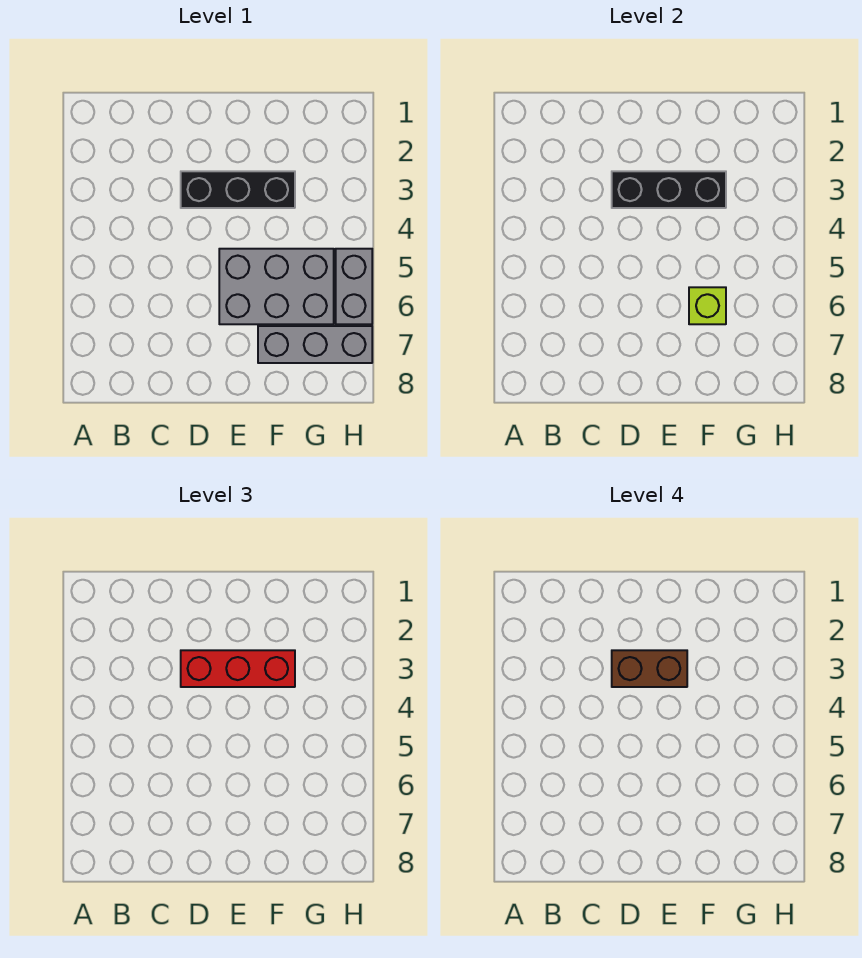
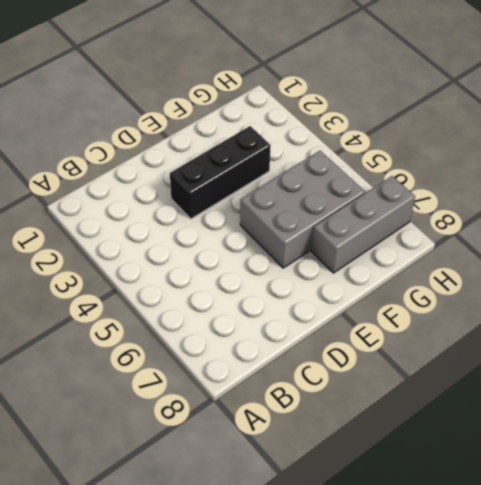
none -> grey brick H5:H6 level 1
none -> black brick D3:F3 level 2

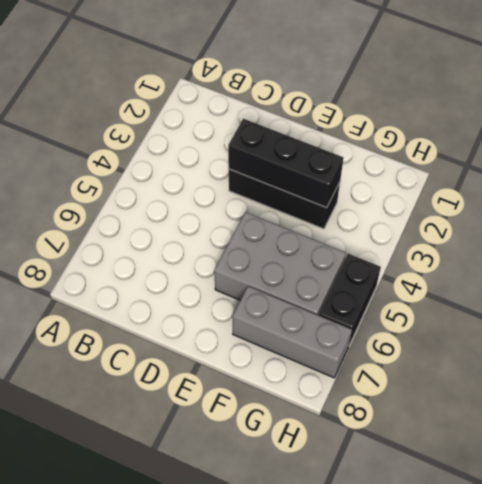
black brick H5:H6 level 1 -> grey brick H5:H6 level 1
none -> lime brick F6 level 2
none -> red brick D3:F3 level 3

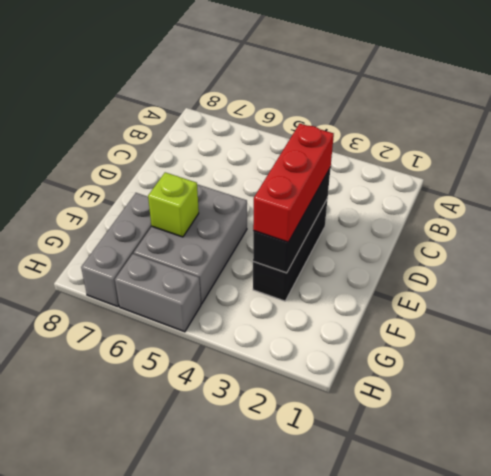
none -> brown brick D3:E3 level 4

